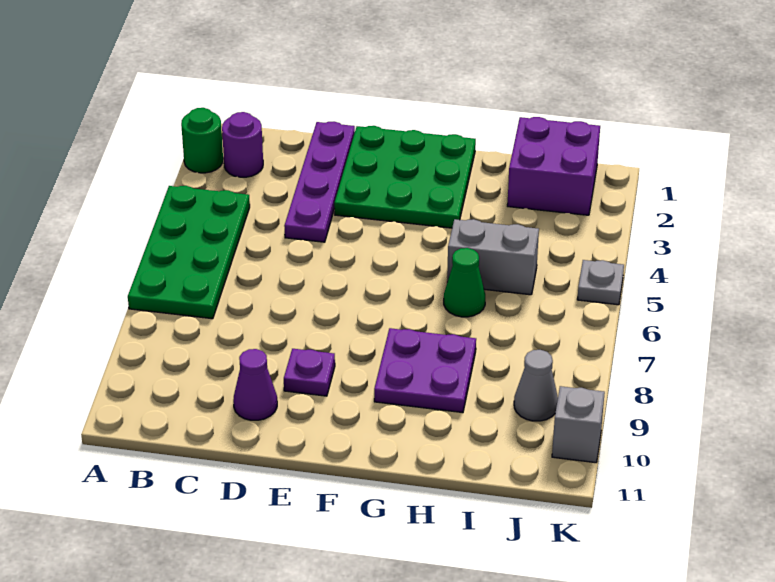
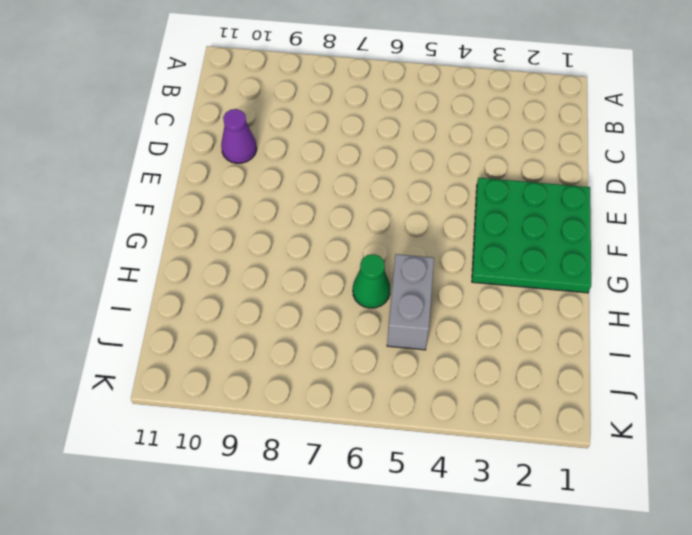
none -> green round brick A2 level 1
none -> green plate A4:B7 level 1
none -> purple round brick B2 level 1

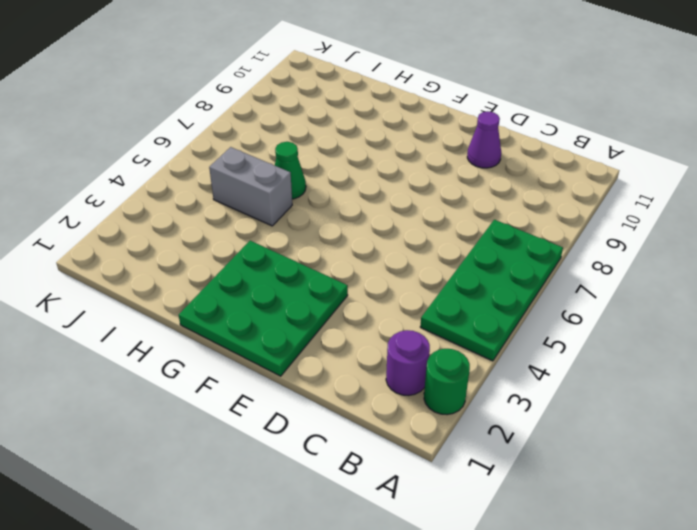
none -> purple plate D1:D4 level 1
none -> purple plate E9 level 1
none -> purple plate G8:H9 level 1

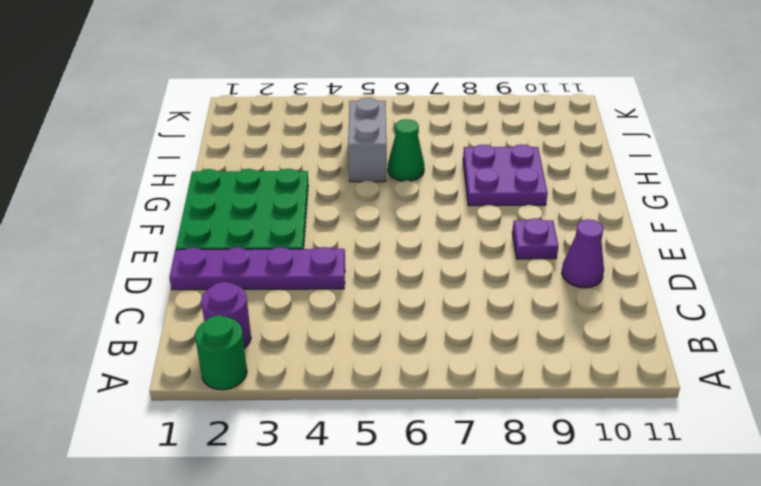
none -> green plate A4:B7 level 1
none -> purple brick I1:J2 level 1
none -> grey cone J9 level 1

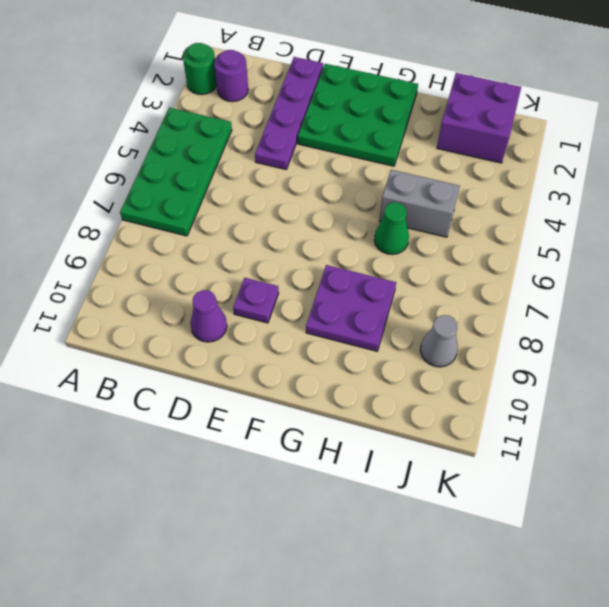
none -> grey plate K5 level 1
none -> grey brick K10 level 1

